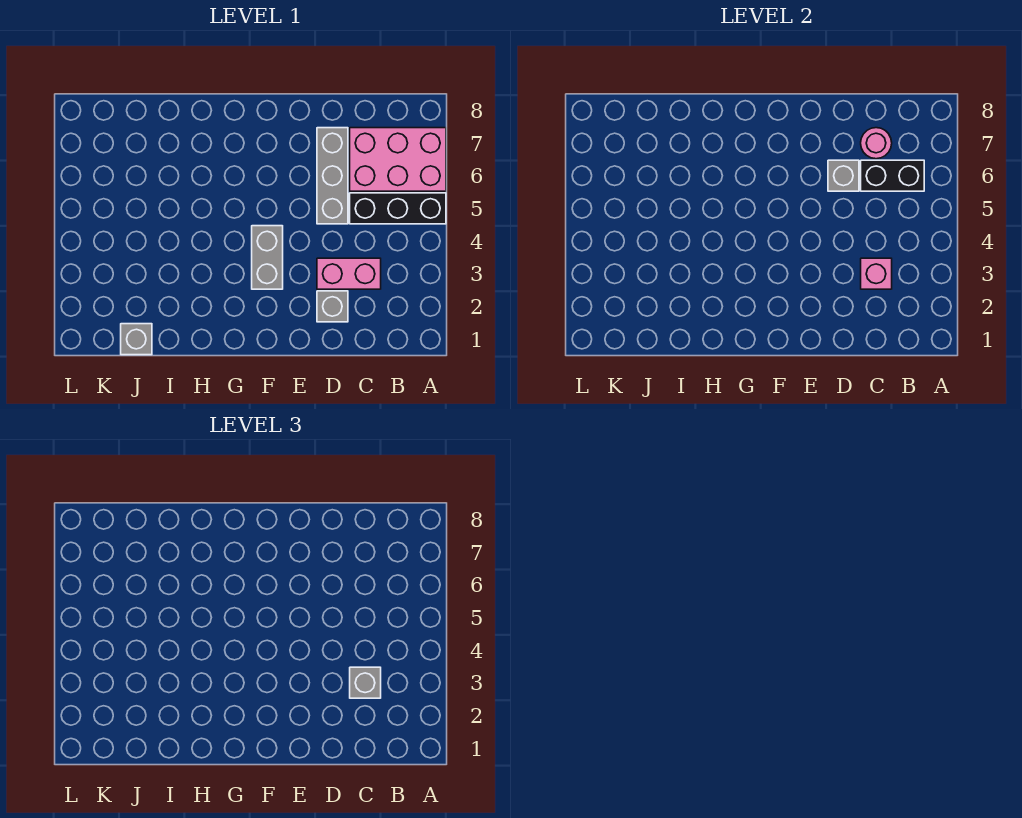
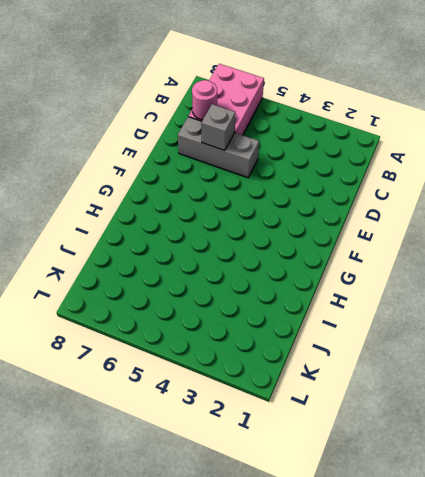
none -> black brick A5:C5 level 1
none -> pink brick C3:D3 level 1
none -> grey brick D2 level 1

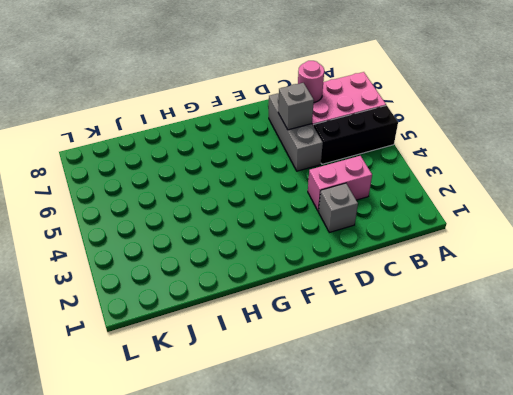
none -> grey brick F3:F4 level 1
none -> grey brick J1 level 1
none -> black brick B6:C6 level 2

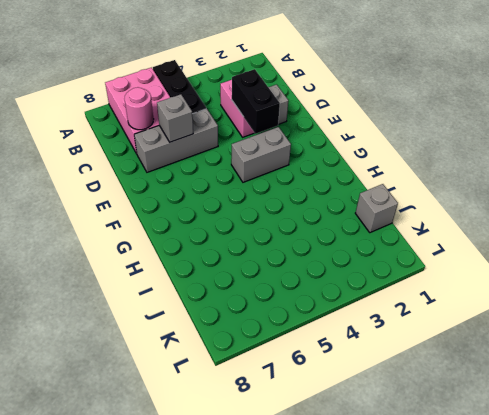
black brick D3:E3 level 2 -> black brick B6:C6 level 2
none -> pink brick C3 level 2
none -> grey brick C3 level 3

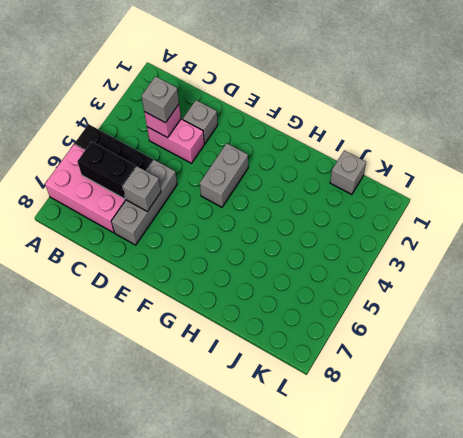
none -> pink round brick C7 level 2

